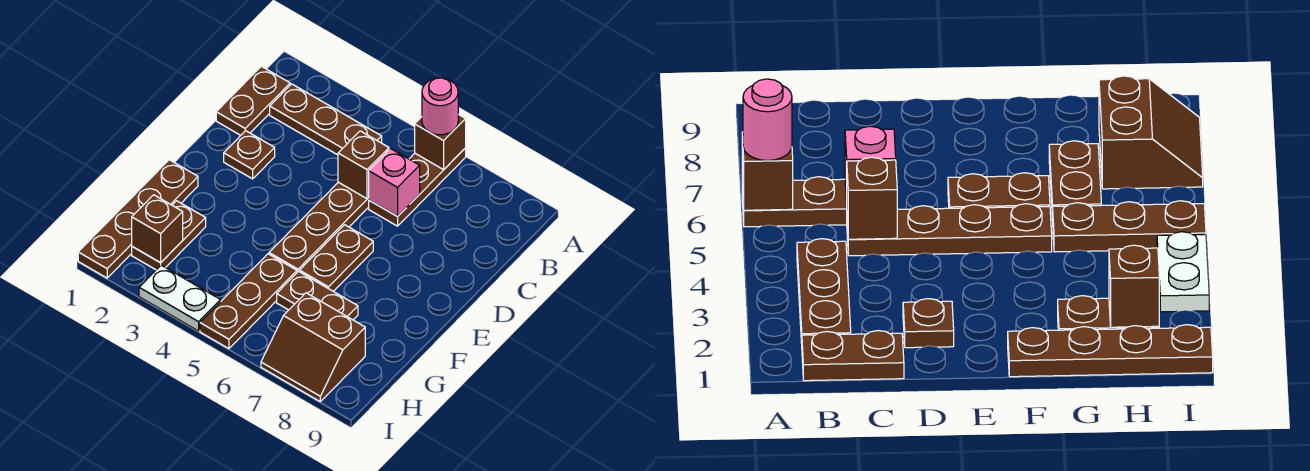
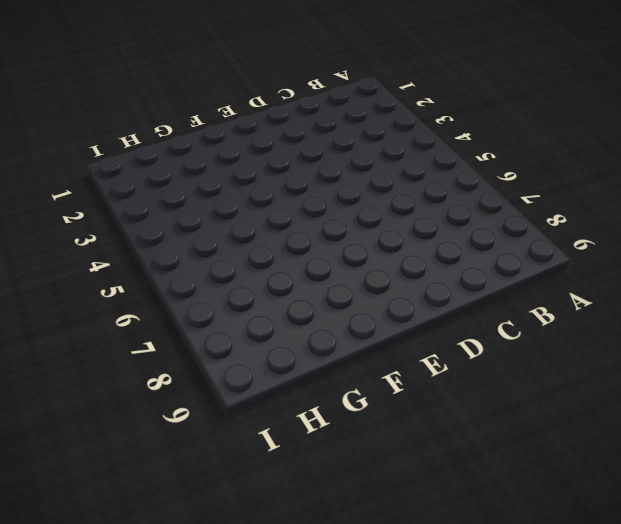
none -> brown plate A6:C6 level 1
none -> brown plate B1:C1 level 1
none -> brown plate B2:B4 level 1

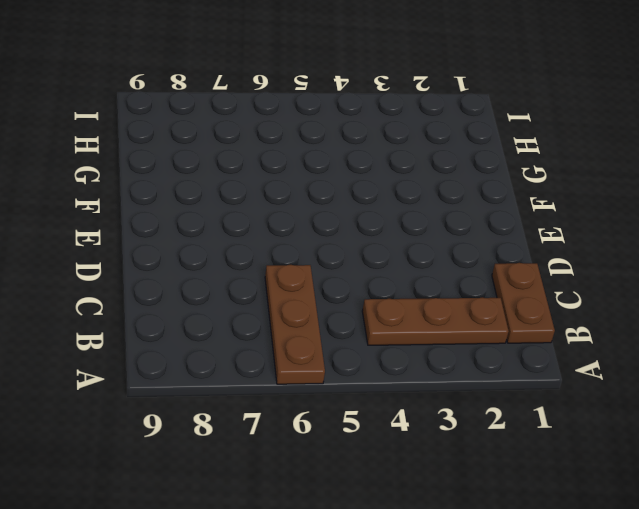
none -> brown plate C5:F5 level 1
none -> brown plate D2 level 1
none -> brown plate E6:F6 level 1

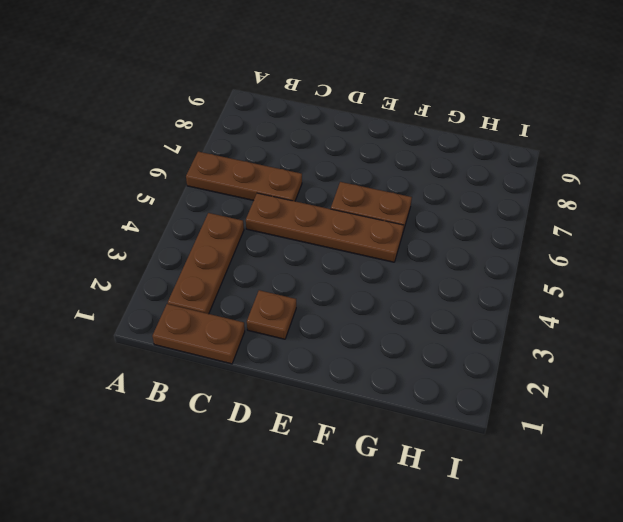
none -> brown plate F1:I1 level 1
none -> brown plate G2:H2 level 1
none -> brown plate G5:I5 level 1

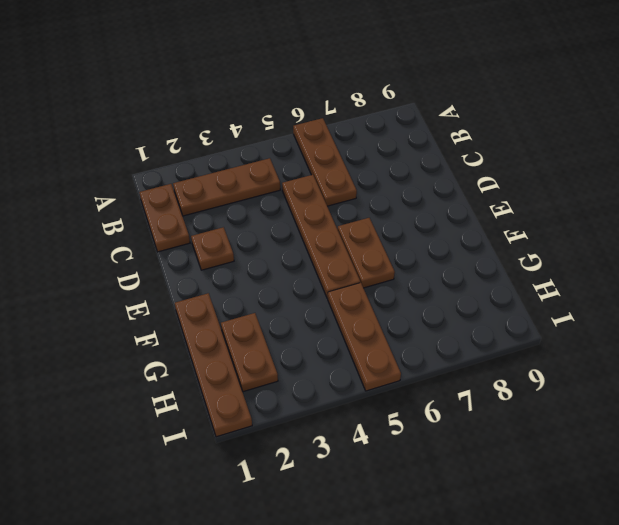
none -> brown plate G6:G7 level 1
none -> brown slope H7:I8 level 1 top H
none -> white plate I3:I4 level 1

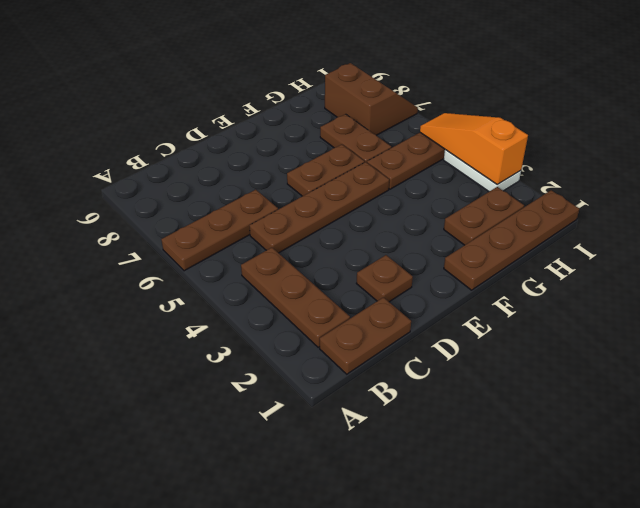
orange slope I3:I5 level 2 top 3 -> none
none -> brown brick A6 level 2
none -> brown brick C5 level 2
none -> pink brick C6 level 2

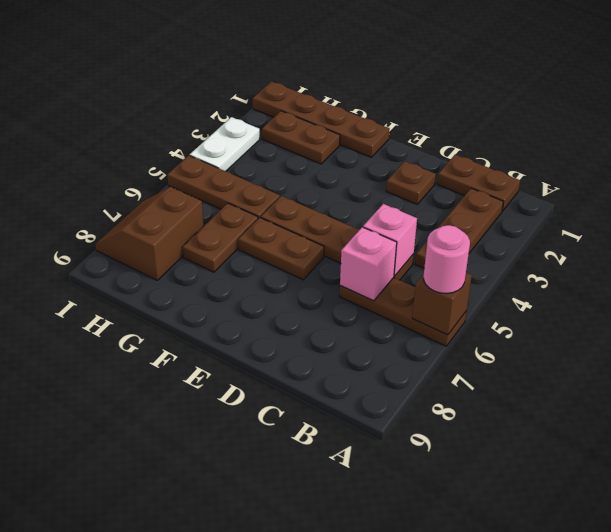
pink brick C5 level 2 -> brown brick C5 level 2
none -> brown brick H2 level 2

